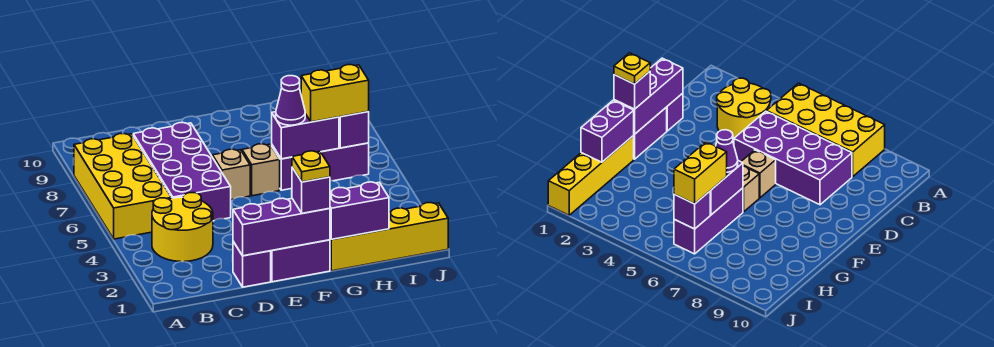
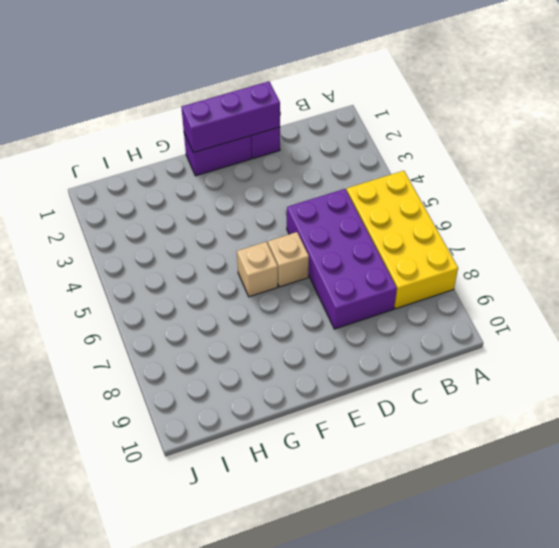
none -> yellow round brick B3:C4 level 1
none -> yellow brick G1:J1 level 1
none -> purple brick G6:I6 level 1

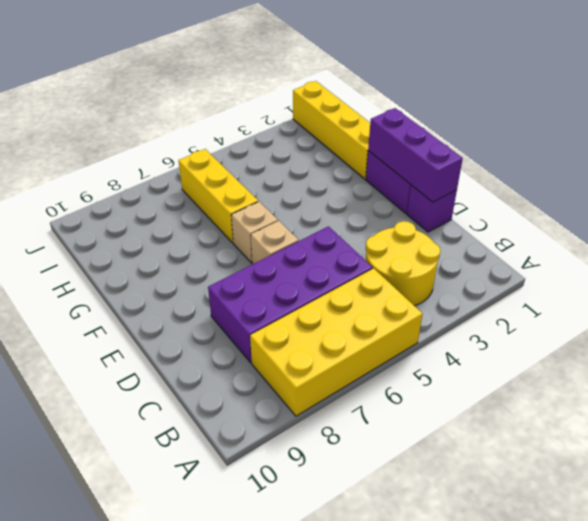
yellow brick G6:I6 level 1 -> purple brick G6:I6 level 1
none -> purple brick G1:H1 level 2
none -> purple brick G6:H6 level 2
none -> purple brick I6 level 2

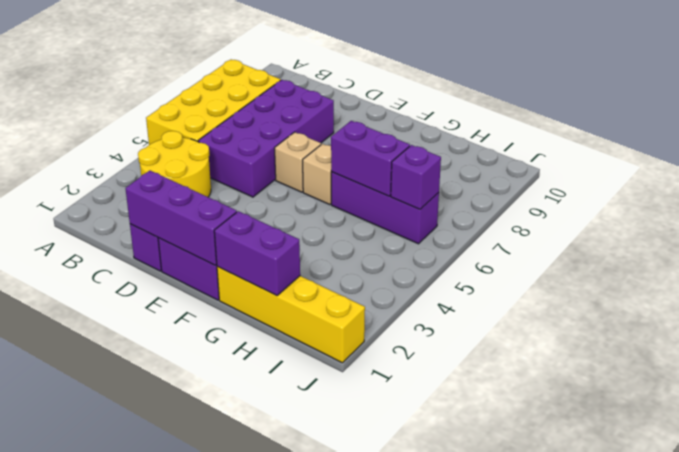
none -> purple brick F1 level 3
none -> purple cone G6 level 3
none -> yellow brick H6:I6 level 3

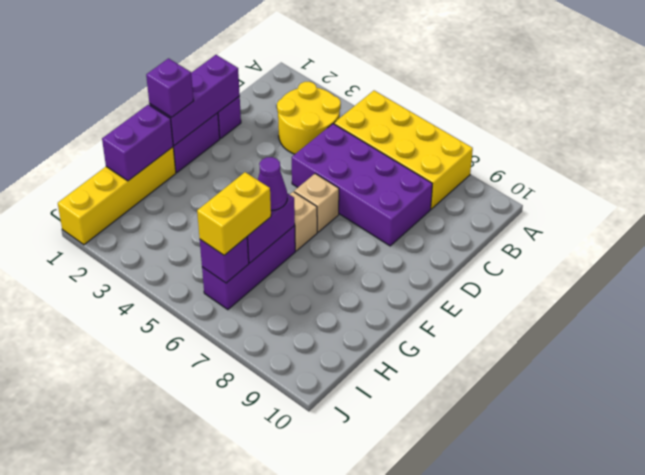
none -> yellow plate F1 level 4

